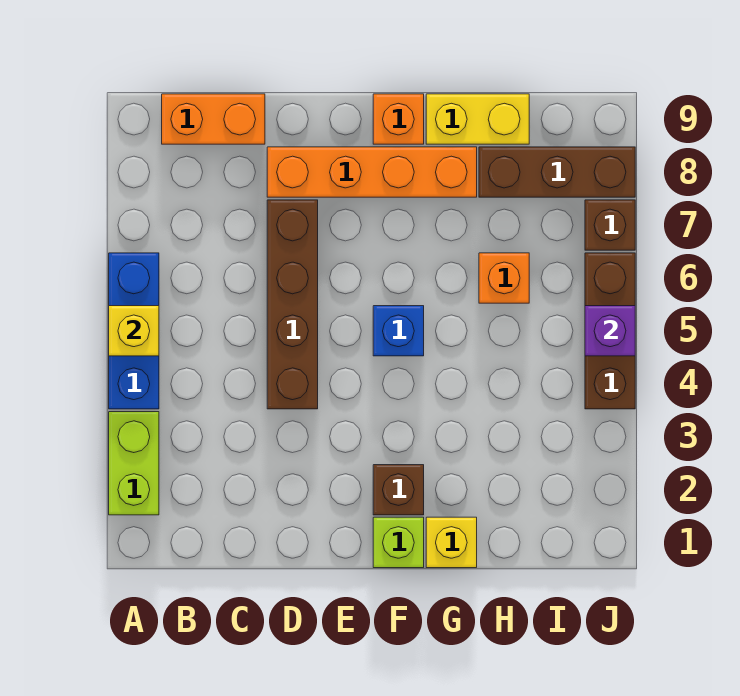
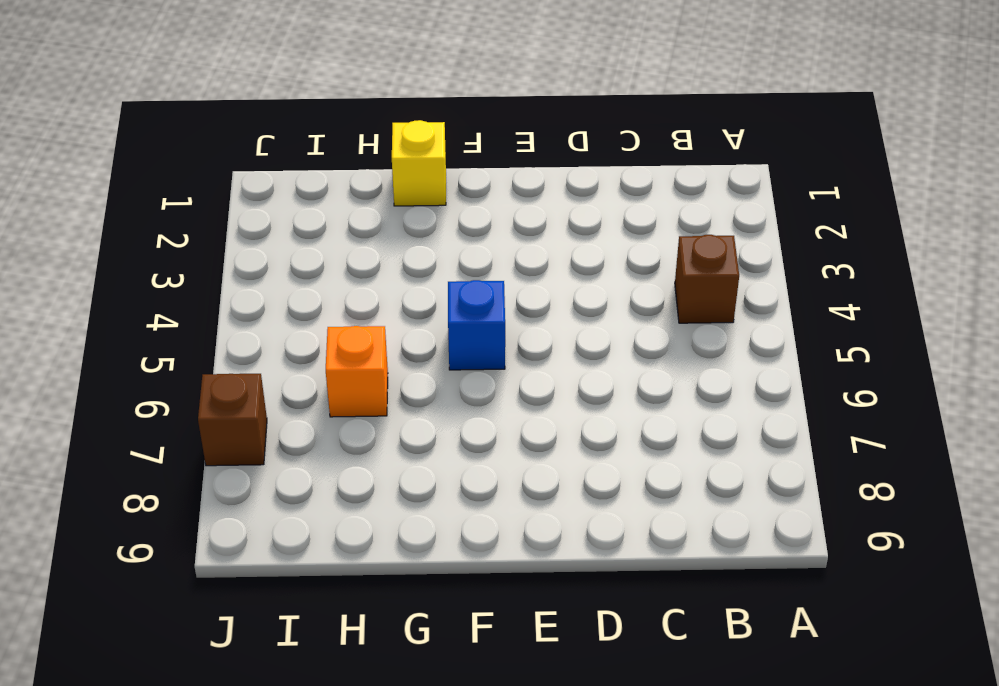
brown brick B4 level 1 -> brown brick F2 level 1
none -> lime brick A2:A3 level 1
none -> blue brick A4:A6 level 1
none -> orange brick B9:C9 level 1

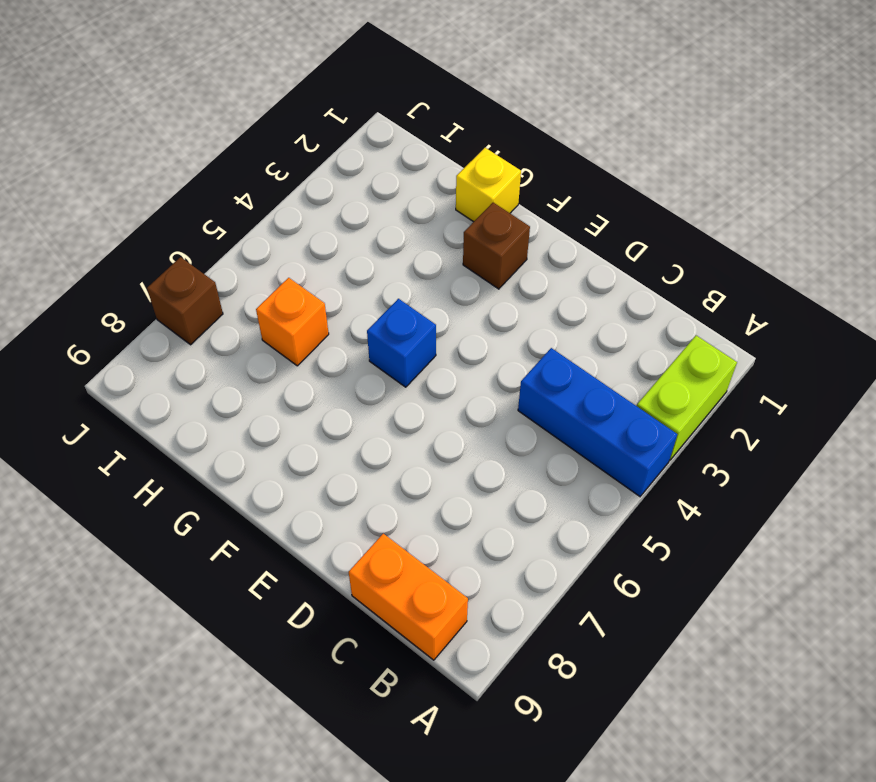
blue brick A4:C4 level 1 -> blue brick A4:A6 level 1
none -> brown brick D4:D7 level 1
none -> orange brick D8:G8 level 1
none -> lime brick F1 level 1

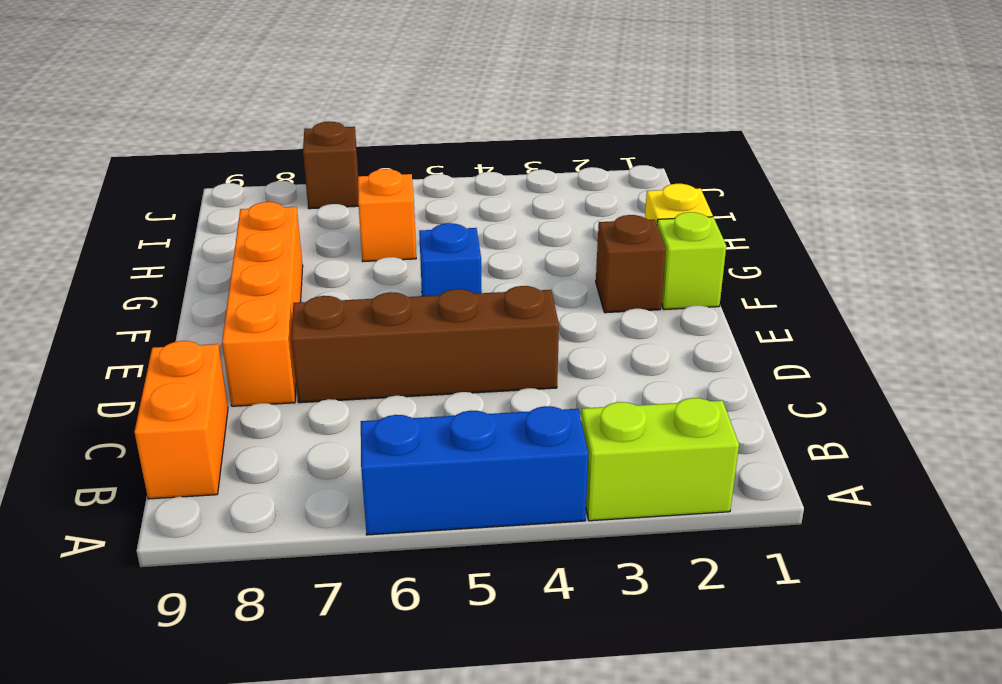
none -> orange brick F9 level 1
none -> yellow brick G9:H9 level 1
none -> brown brick H8:J8 level 1

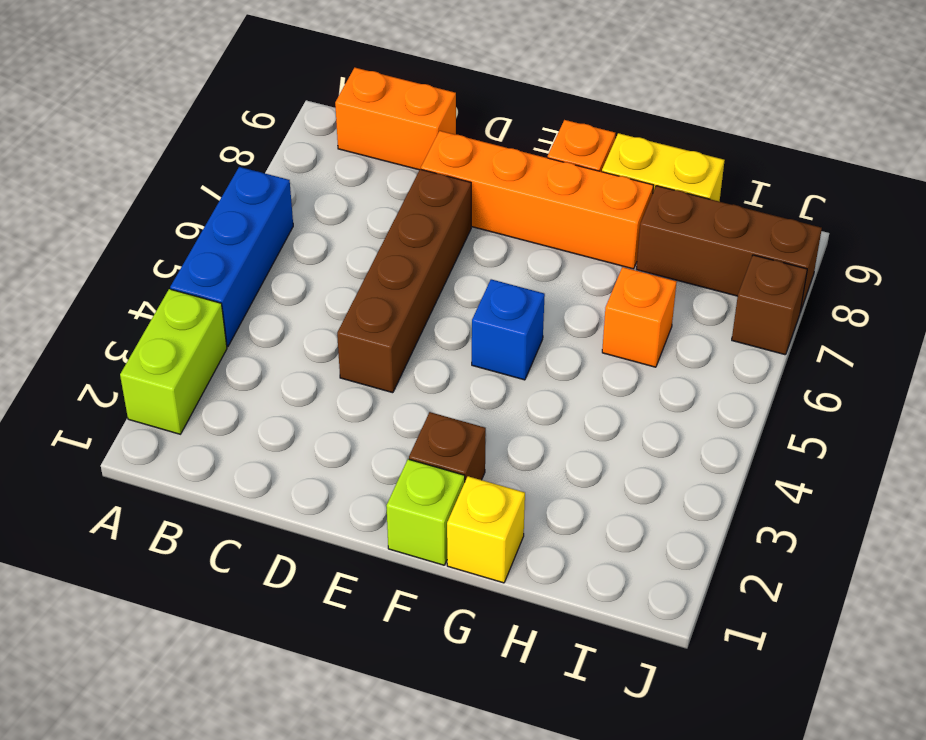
none -> brown brick J4:J6 level 1
none -> yellow brick A5 level 2
none -> purple brick J5 level 2

